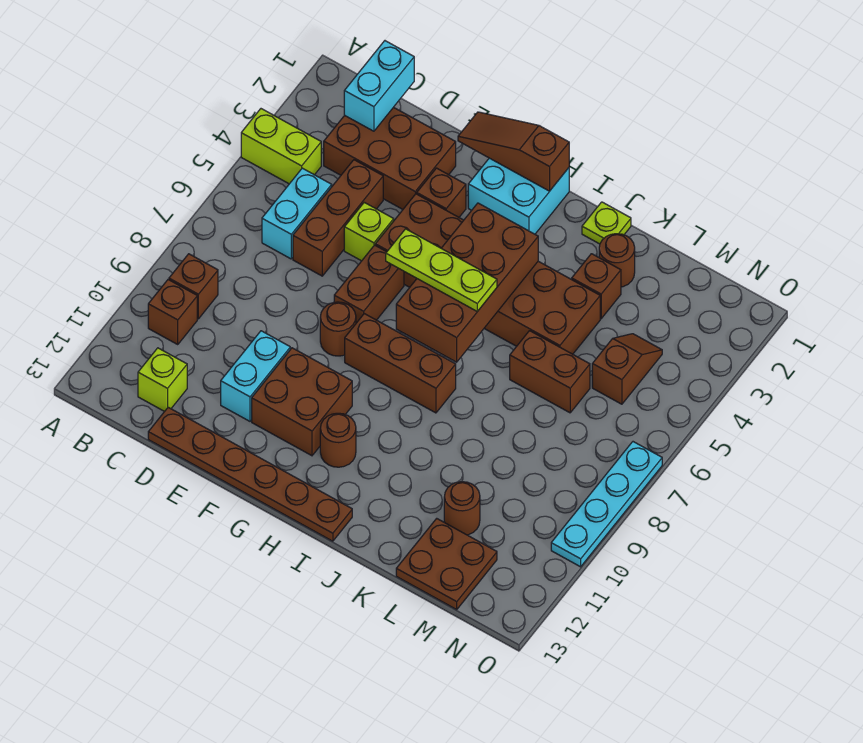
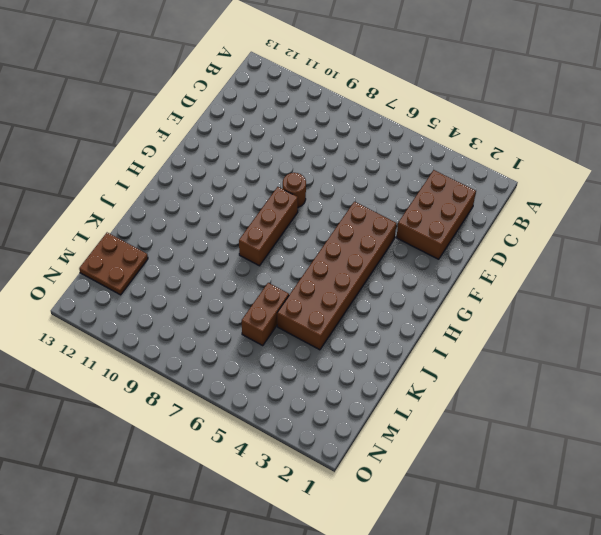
none -> lime brick A4:B4 level 1
none -> brown brick B9 level 1
none -> brown brick B10 level 1
none -> cyan brick C5:C6 level 1

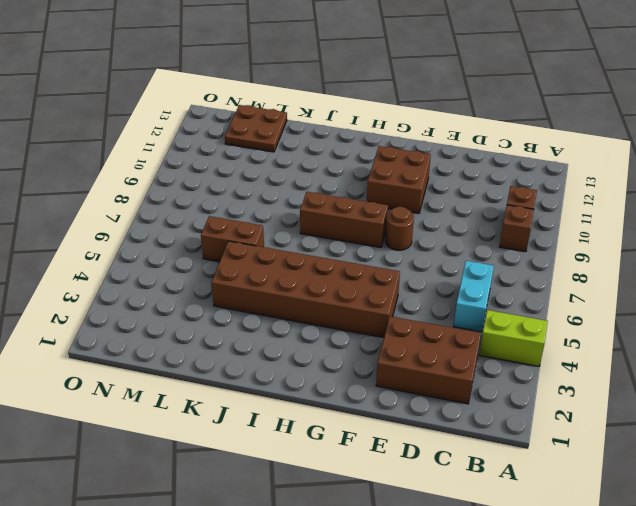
none -> lime brick C12 level 1
none -> brown brick D4:D6 level 1
none -> brown plate D13:I13 level 1
none -> lime brick E5 level 1

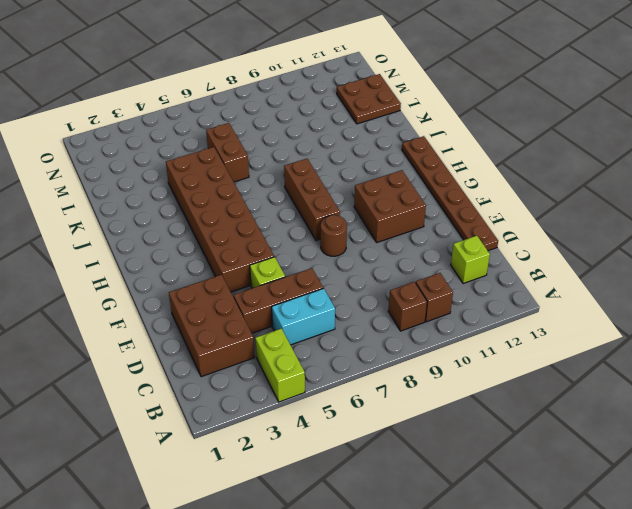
none -> cyan brick E10:E11 level 1
none -> brown brick F3 level 1
none -> brown brick F6:F7 level 1
none -> cyan brick G1:H2 level 1

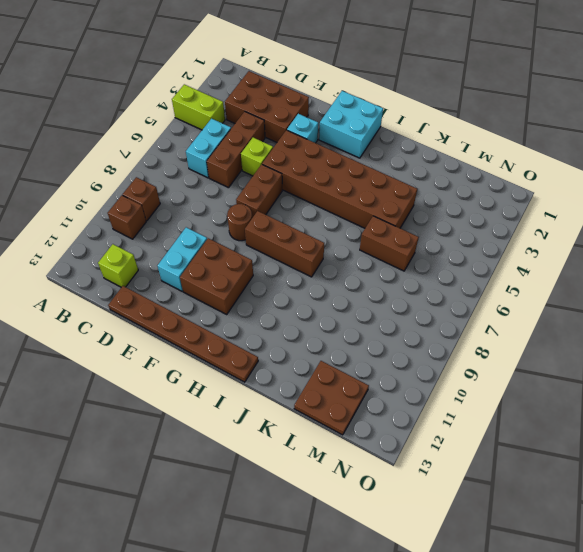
cyan brick F3 level 1 -> brown brick F3 level 1
none -> brown round brick H11 level 1
none -> lime plate J1 level 1
none -> brown round brick K2 level 1
none -> brown brick K3 level 1

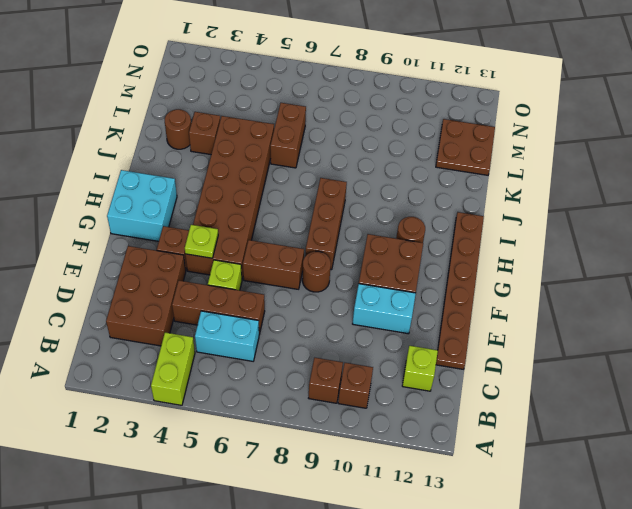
lime plate F4 level 2 -> lime plate J1 level 1
none -> brown round brick L11 level 1
none -> brown slope M4:M5 level 1 top 5
none -> cyan plate O7:O10 level 1
none -> cyan brick C1:C2 level 2

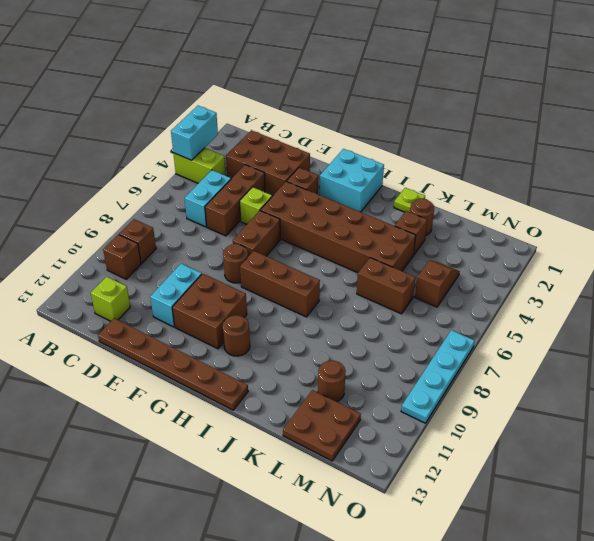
cyan brick A3:A4 level 2 -> cyan brick C1:C2 level 2
none -> brown slope F1:H1 level 2 top H
none -> brown brick H4:I7 level 2
none -> lime plate G6:I6 level 3

